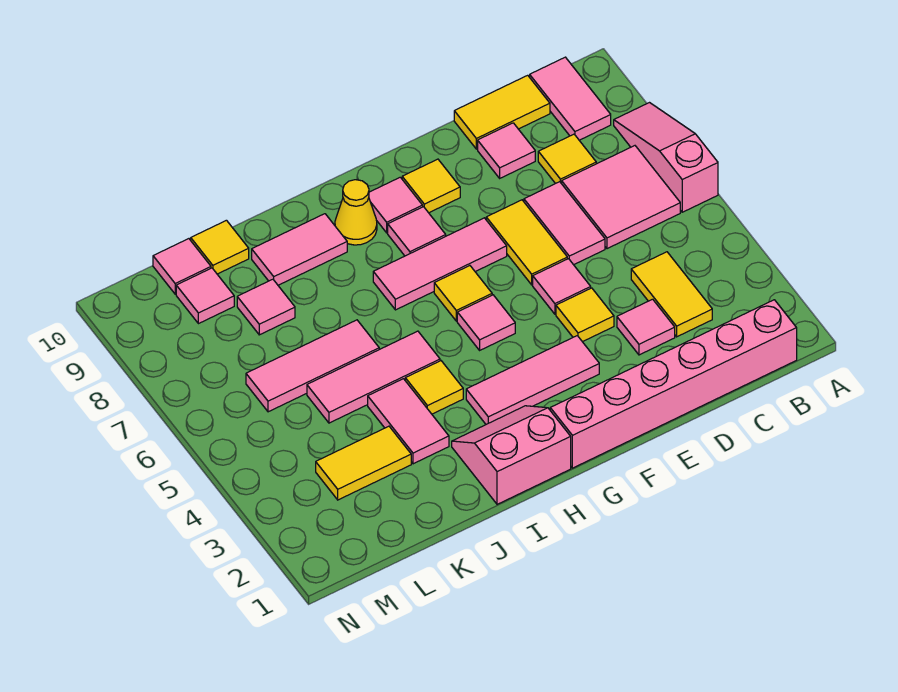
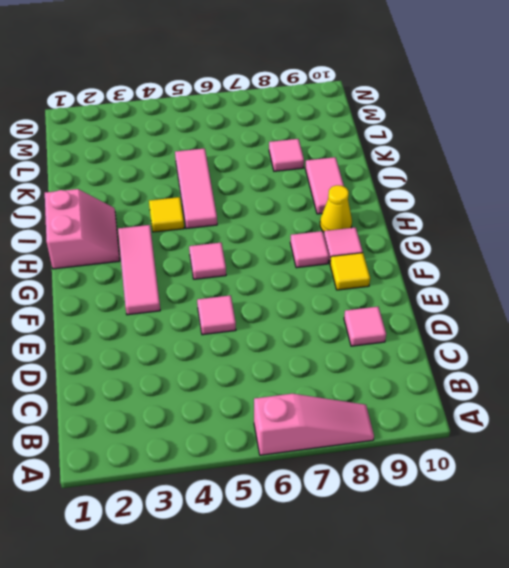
none -> pink brick B1:G1 level 1
none -> pink tile B6:C7 level 1
none -> pink tile B9:B10 level 1
none -> yellow tile C3:C4 level 1

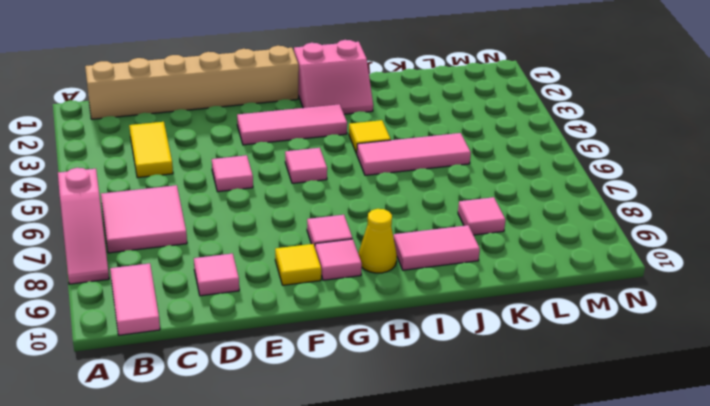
tan brick B1:G1 level 1 -> pink brick B1:G1 level 1
none -> yellow tile C8 level 1
none -> yellow tile C10:D10 level 1
none -> pink tile D3 level 1
none -> pink tile D6:D7 level 1

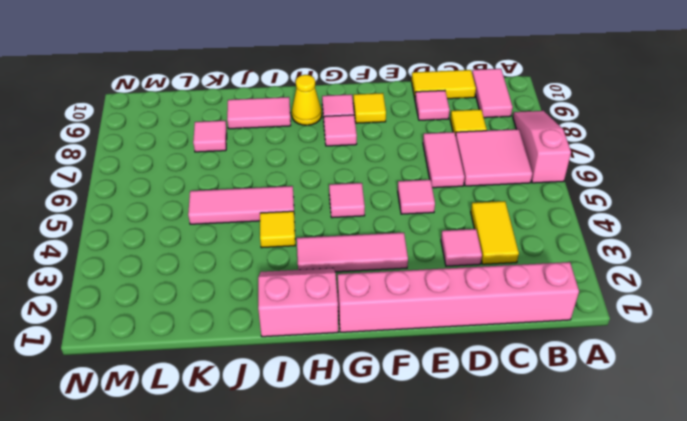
none -> yellow tile E4 level 1
none -> yellow tile E6:E7 level 1
none -> pink tile F7:H7 level 1
none -> yellow tile G6 level 1

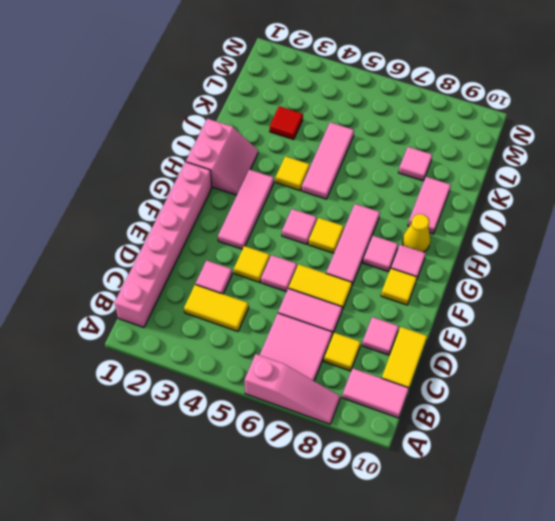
red tile K3 level 1 -> yellow tile K3:L3 level 1
none -> pink tile J3:J4 level 1
none -> pink tile J6:L6 level 1
none -> yellow tile K10 level 1
none -> pink tile L9 level 1

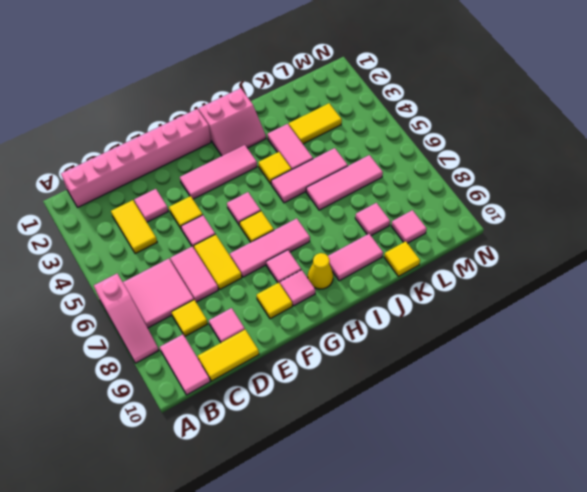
none -> pink tile L10 level 1

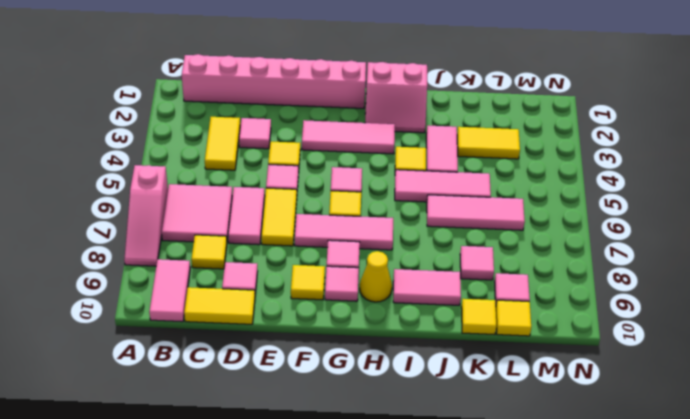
yellow tile L10 level 1 -> pink tile L10 level 1

